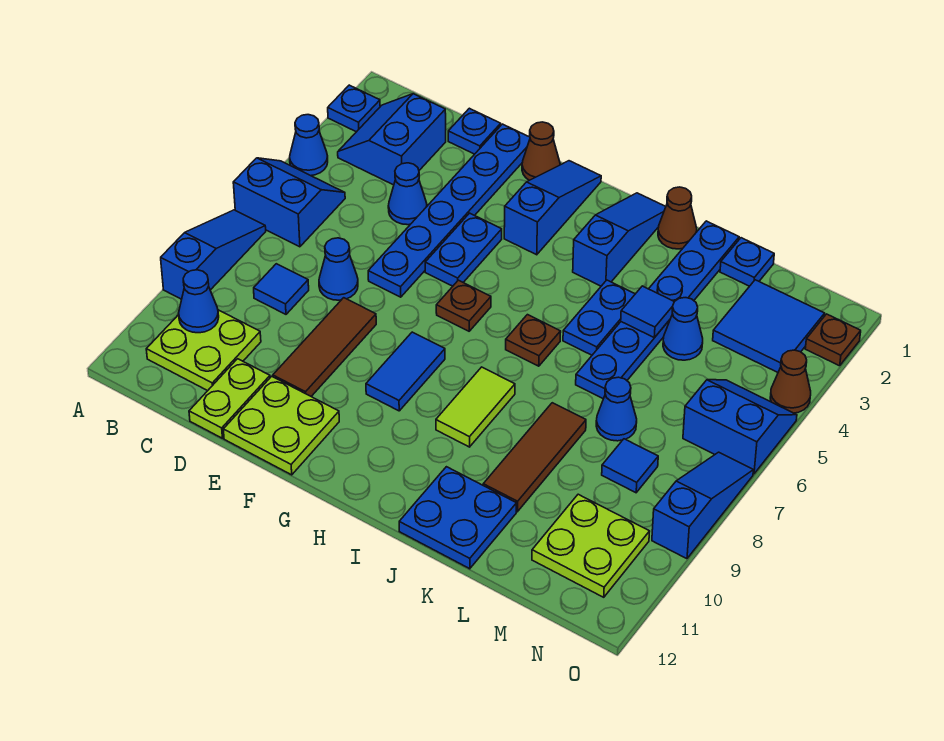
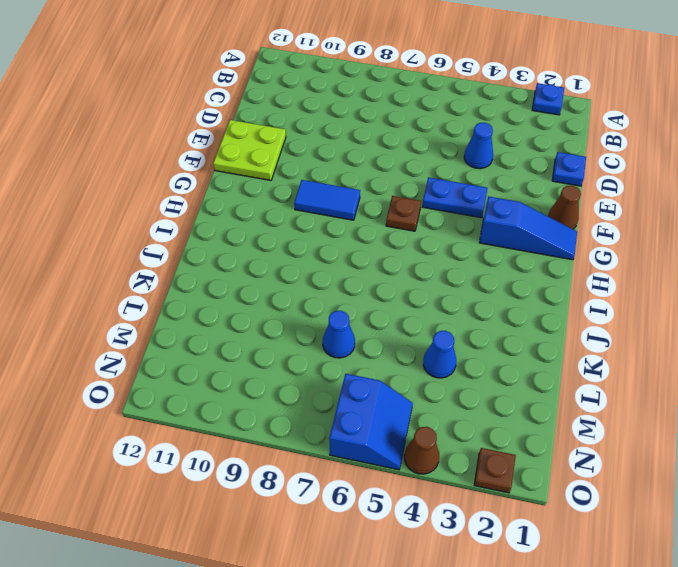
none -> blue cone A4 level 1
none -> blue slope A5:B6 level 1 top 6
none -> blue slope A7:A9 level 1 top 9
none -> blue slope B2:C3 level 1 top C

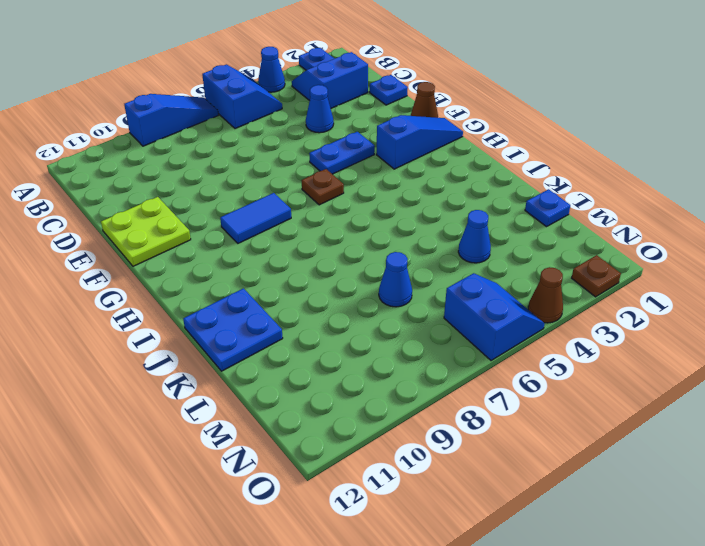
none -> lime plate B10:C11 level 1
none -> blue tile C8 level 1
none -> blue cone D7 level 1
none -> lime plate D11:D12 level 1

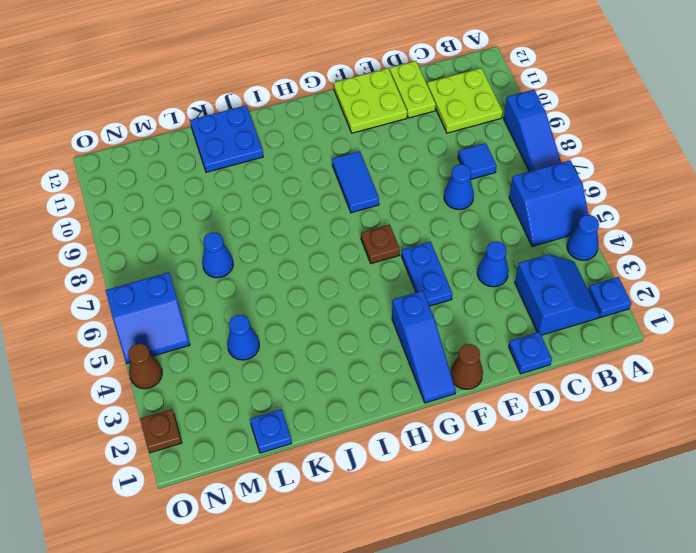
none -> blue plate E1:E6 level 1
none -> brown tile E8:E10 level 1
none -> blue slope I1:I3 level 1 top 3
none -> brown plate I6 level 1

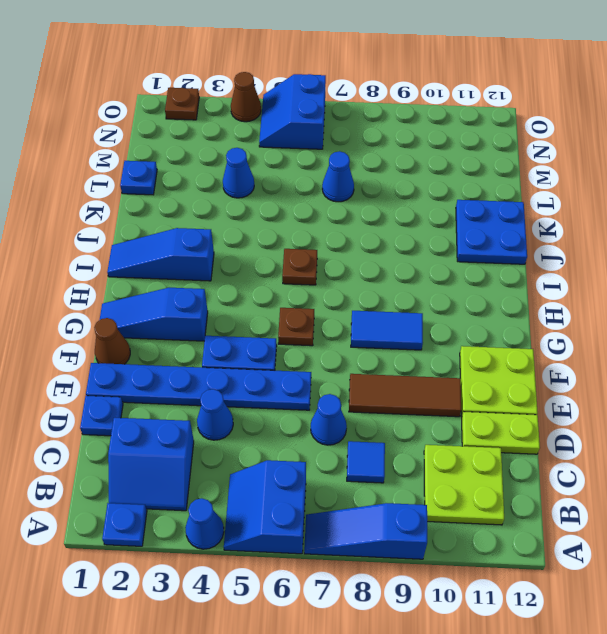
none -> lime tile I8:I9 level 1
none -> brown cone J1 level 1
none -> blue plate J4:J5 level 1
none -> blue plate K1:K6 level 1

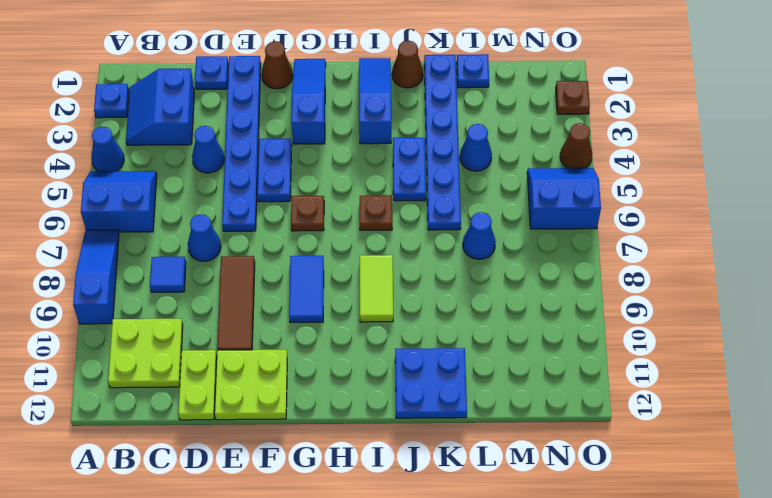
none -> brown tile K8:K10 level 1
none -> blue tile M2:N3 level 1
none -> blue tile M8 level 1
none -> lime plate M10:N11 level 1

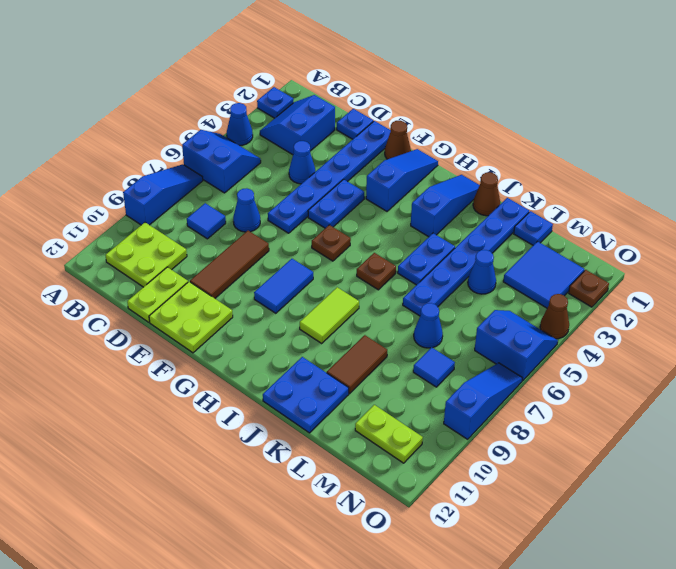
brown tile K9:K10 level 1 -> brown tile K8:K10 level 1
lime plate M11:N11 level 1 -> lime plate M10:N11 level 1
none -> blue cone B10 level 2
none -> blue tile K4 level 2

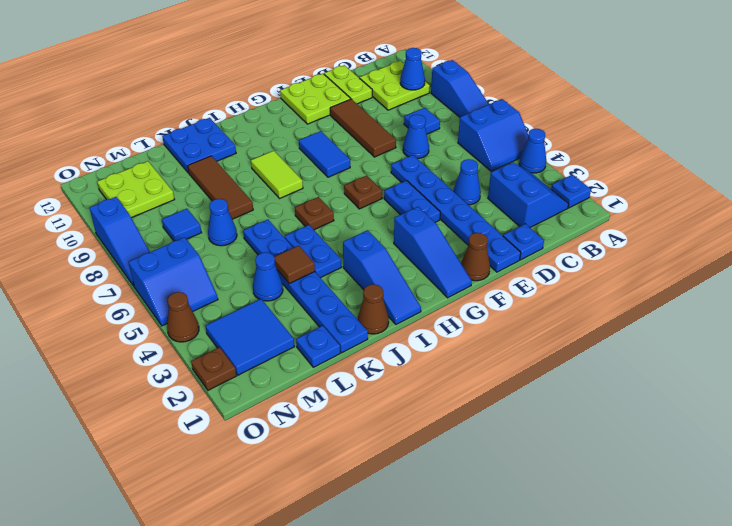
brown tile K4 level 2 -> blue tile K4 level 2

